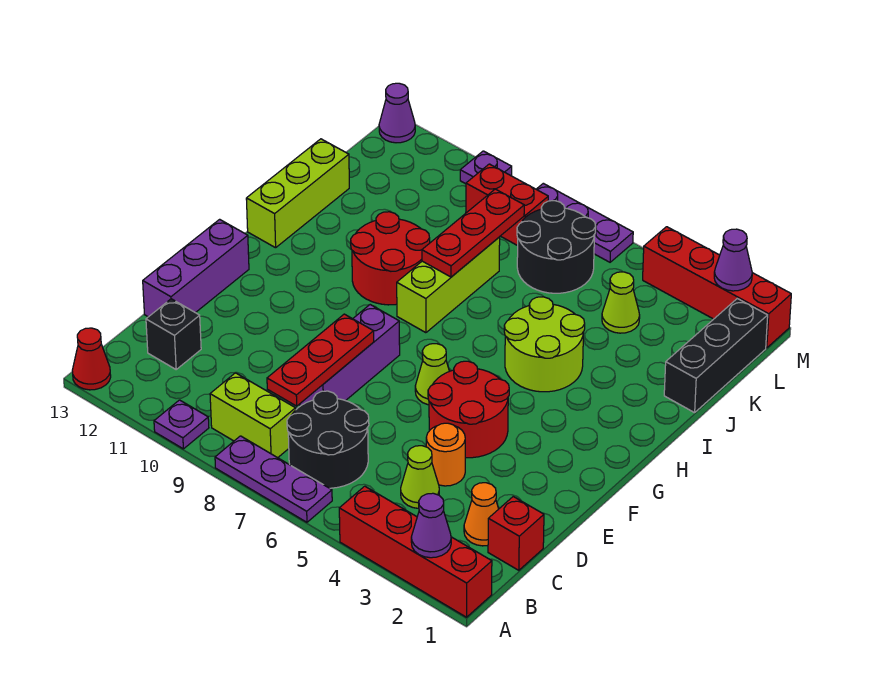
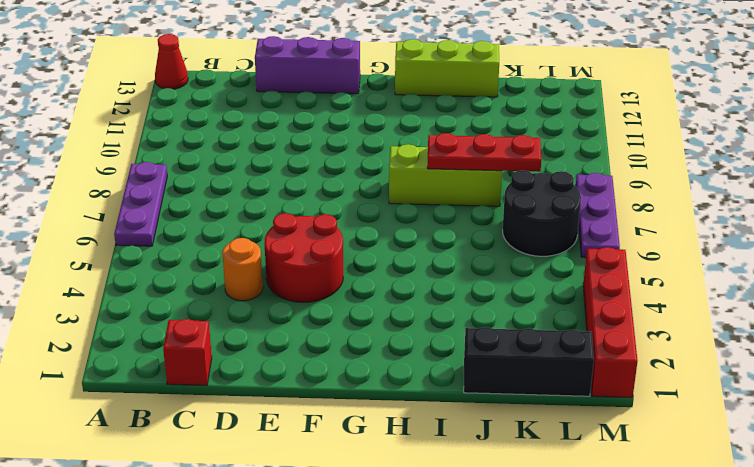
none -> red brick A1:A4 level 1
none -> purple plate A10 level 1
none -> black round brick B6:C7 level 1
none -> lime brick B8:B9 level 1

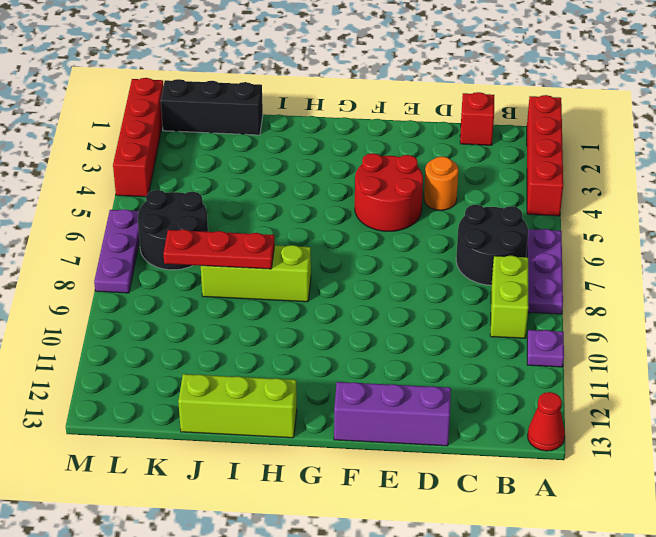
none -> orange cone C2 level 1
none -> lime cone C4 level 1
none -> black brick C12 level 1
none -> purple brick D8:F8 level 1

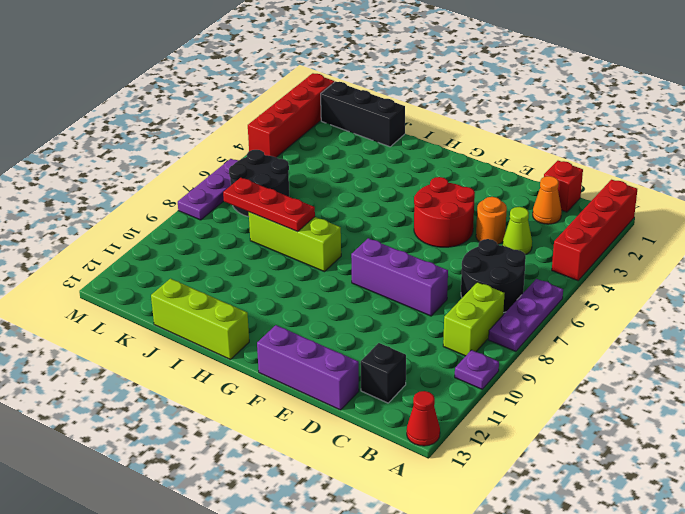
none -> lime cone F6 level 1
none -> lime round brick H4:I5 level 1
none -> red round brick H9:I10 level 1
none -> lime cone K4 level 1

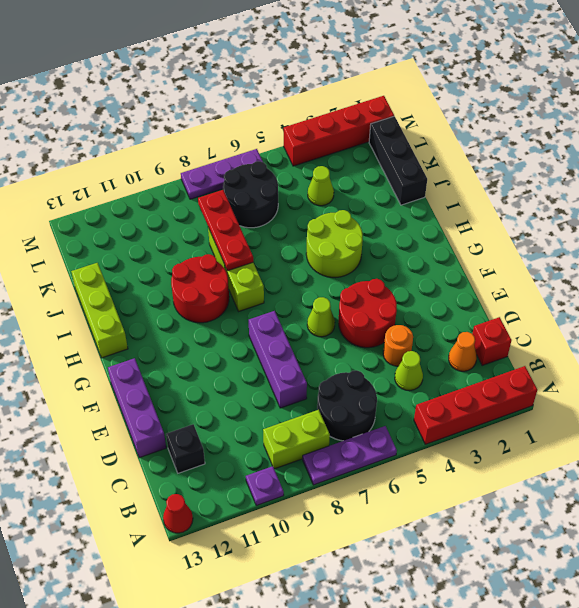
none -> red brick L8:L9 level 1
none -> purple plate M10 level 1
none -> purple cone M13 level 1
none -> purple cone A2 level 2

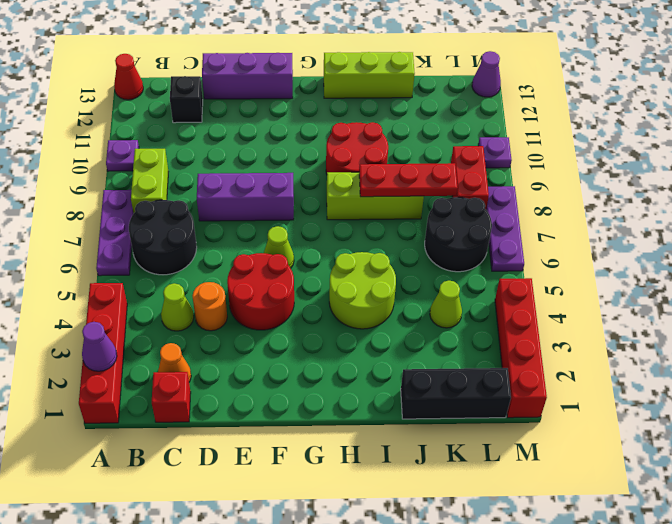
none -> red plate C8:E8 level 2
none -> purple cone M2 level 2

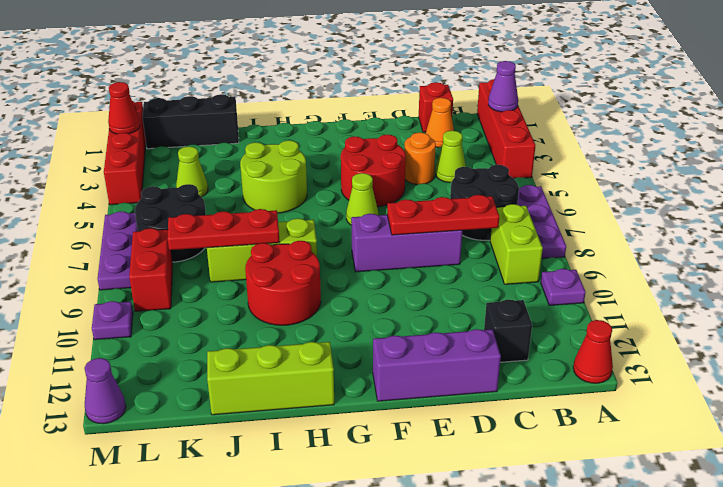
red cone M2 level 2 -> purple cone M2 level 2

